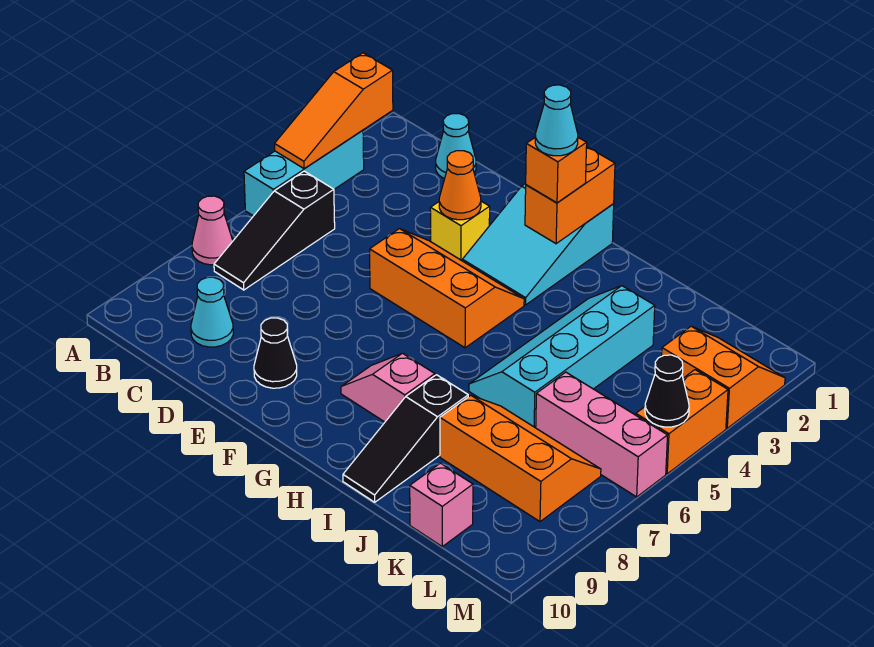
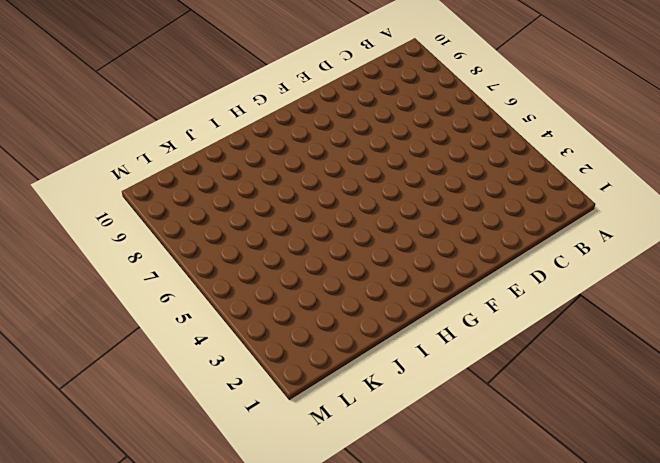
none -> cyan brick A3:A5 level 1
none -> pink cone A7 level 1
none -> black slope B5:B7 level 1 top 5

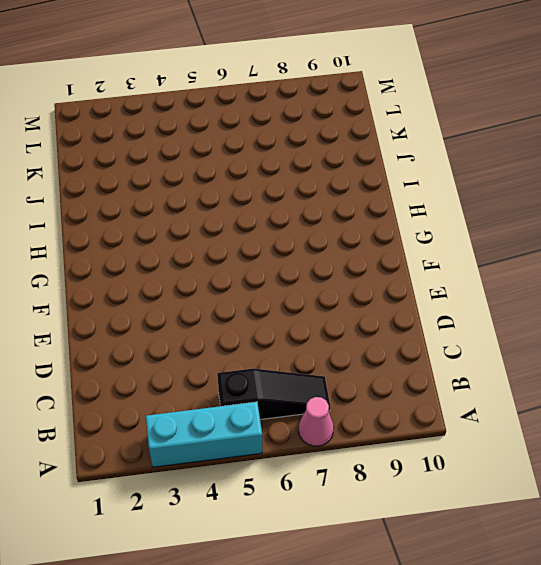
none -> cyan cone C1 level 1
none -> cyan cone C9 level 1
none -> yellow brick E3 level 1

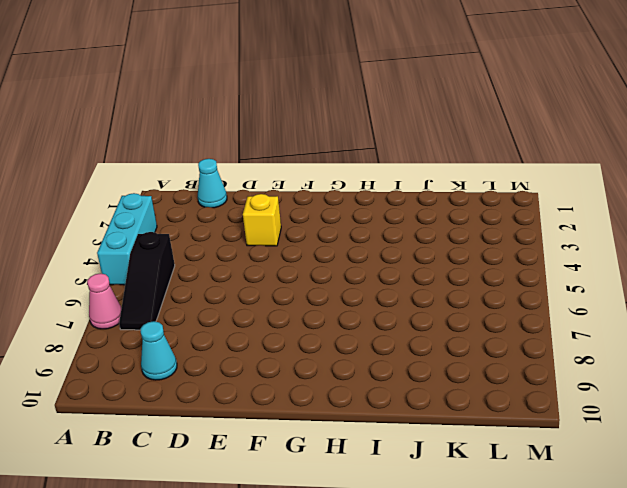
none -> orange slope E4:G5 level 1 top 5
none -> black cone E9 level 1
none -> cyan slope F1:G3 level 1 top 1

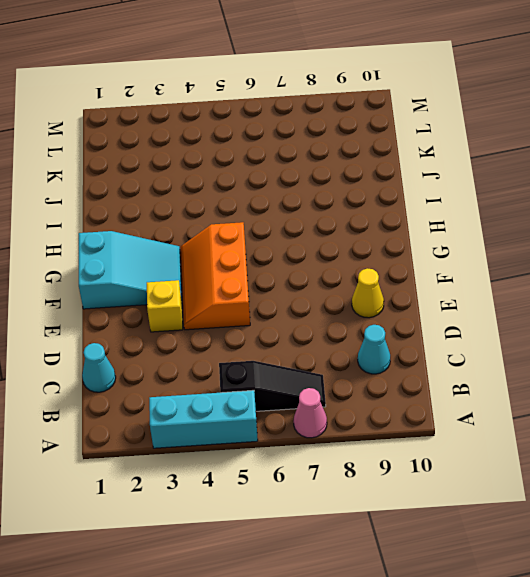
yellow cone E9 level 1 -> black cone E9 level 1
none -> pink slope G8:H8 level 1 top H
none -> cyan slope I3:J6 level 1 top J
none -> black slope I8:I10 level 1 top 8

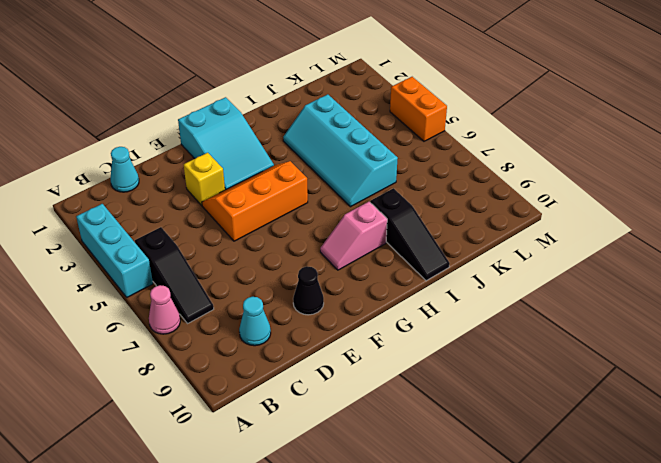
none -> orange slope J7:L8 level 1 top 8
none -> pink brick K6:M6 level 1
none -> pink brick K10 level 1

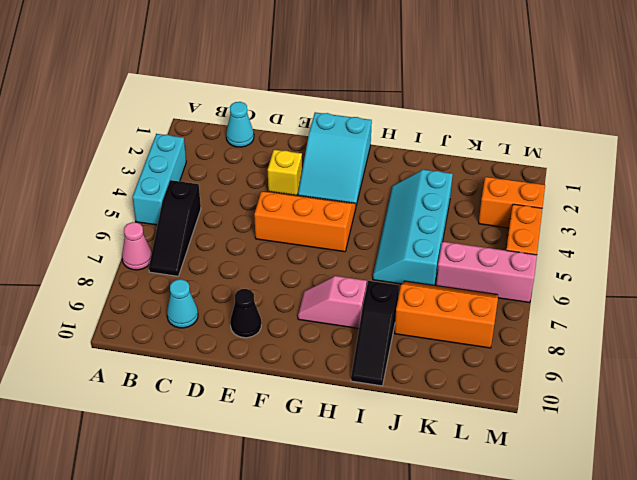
none -> pink brick K10 level 1
none -> orange slope A2:A4 level 2 top 2
none -> orange cone E3 level 2

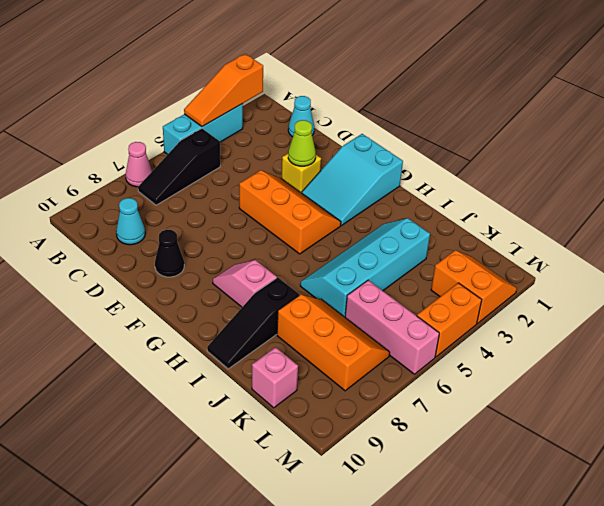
lime cone E3 level 2 -> orange cone E3 level 2
none -> orange brick G1:G2 level 2
none -> black cone M5 level 2
none -> orange brick G2 level 3

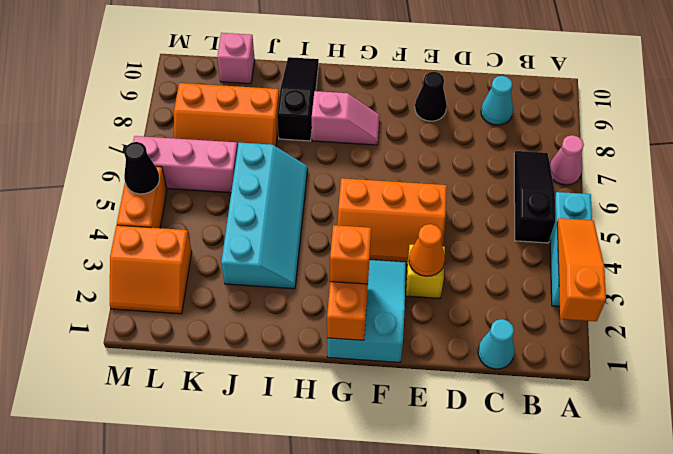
none -> cyan cone G2 level 4

